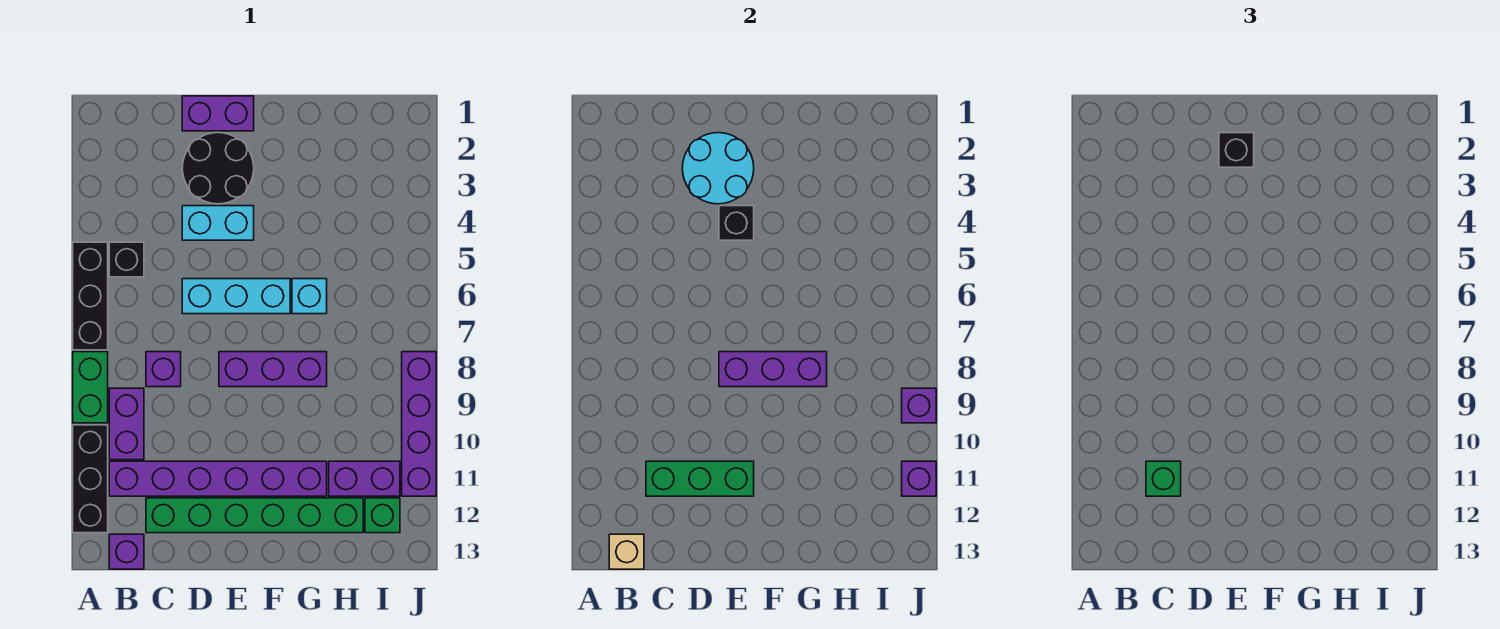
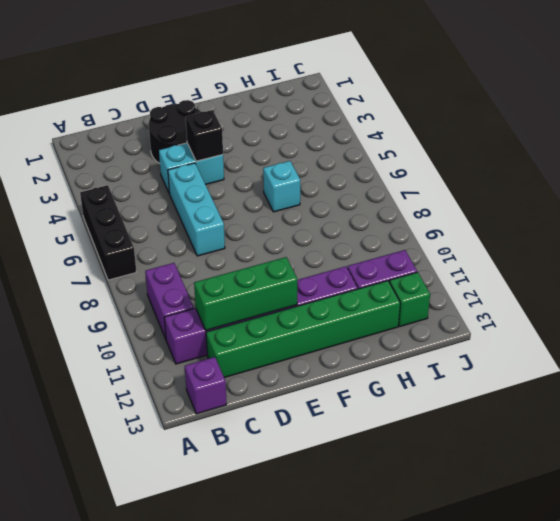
cyan brick D5:D7 level 1 -> cyan brick D6:F6 level 1
none -> green brick A8:A9 level 1
none -> black brick A10:A12 level 1
none -> black brick B5 level 1

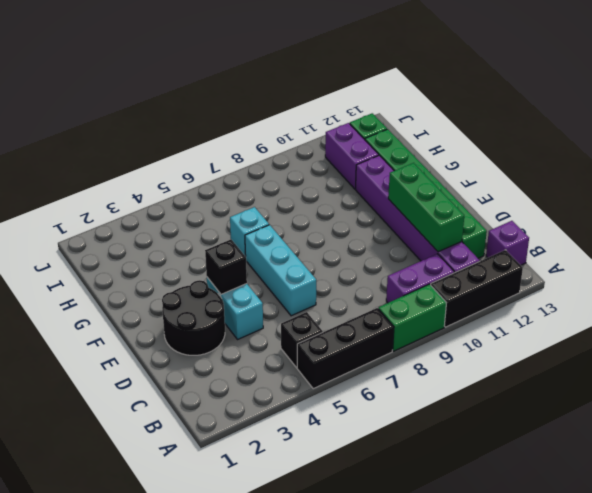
none -> purple brick C8 level 1
none -> purple brick D1:E1 level 1
none -> purple brick E8:G8 level 1

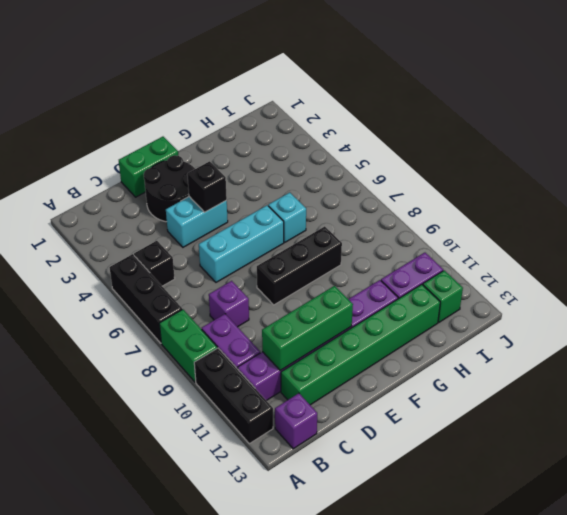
green brick D1:E1 level 1 -> purple brick D1:E1 level 1
black brick E8:G8 level 1 -> purple brick E8:G8 level 1
none -> purple brick J8:J11 level 1
none -> tan brick B13 level 2
none -> cyan round brick D2:E3 level 2

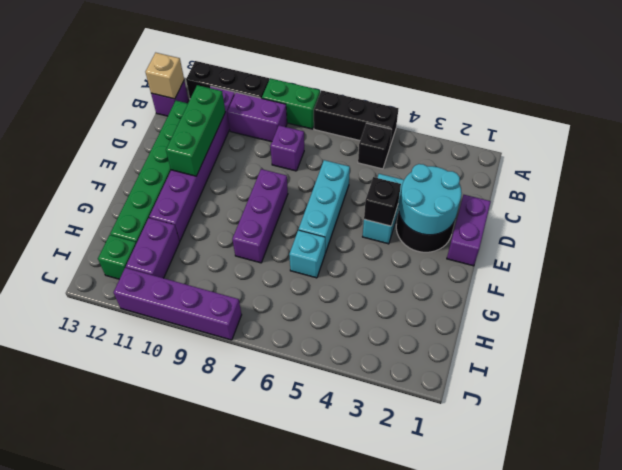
none -> purple brick E8:G8 level 2
none -> purple brick J9 level 2
none -> purple brick J11 level 2

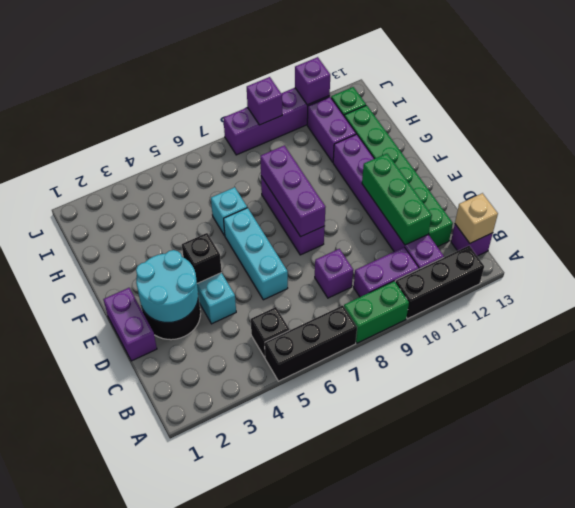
none -> green brick C11 level 3
none -> black brick E2 level 3

